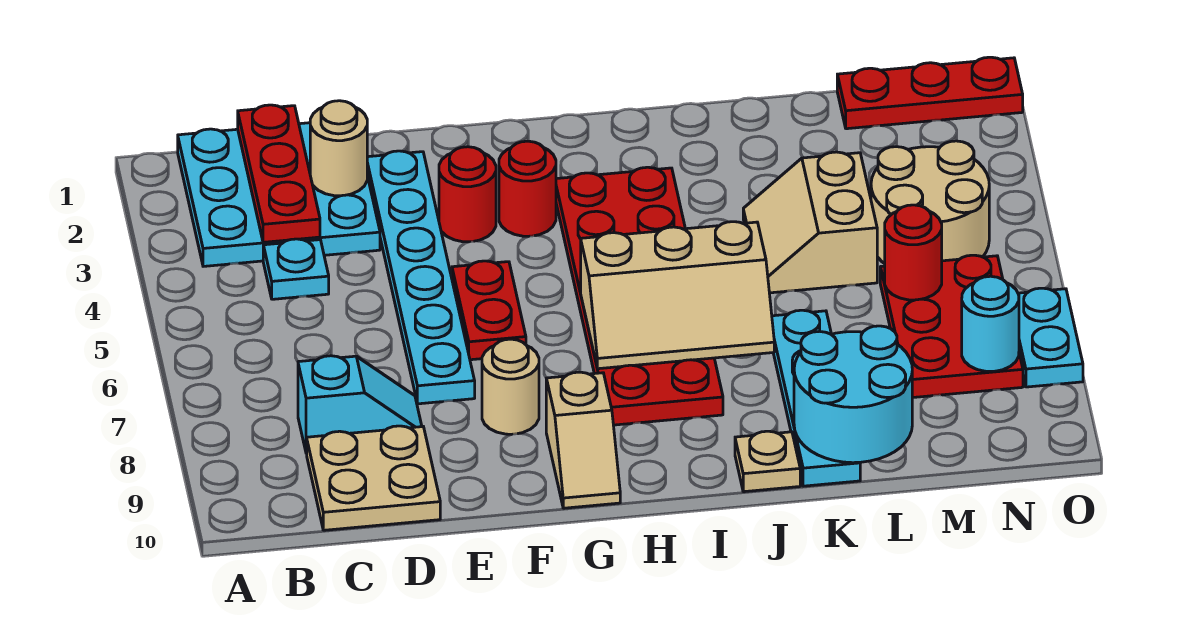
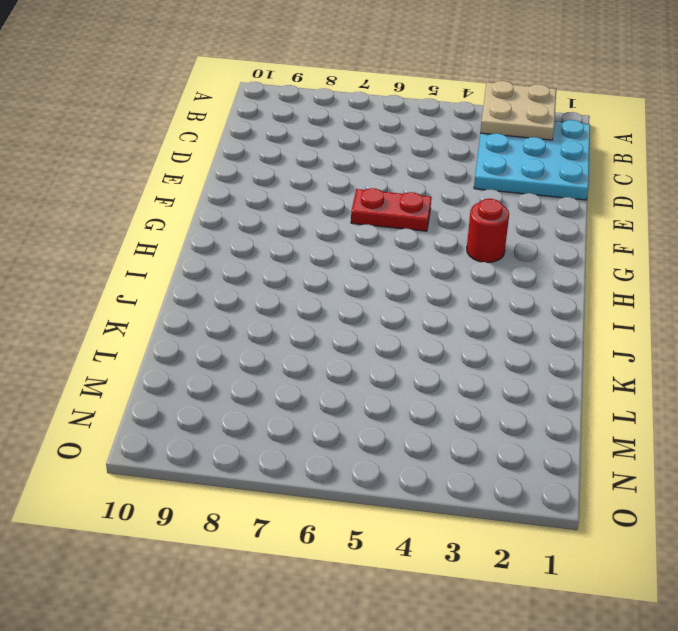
tan plate A2:B3 level 2 -> tan plate C9:D10 level 1
none -> cyan plate C4 level 1
none -> cyan slope C8:D8 level 1 top C
none -> cyan plate E2:E7 level 1

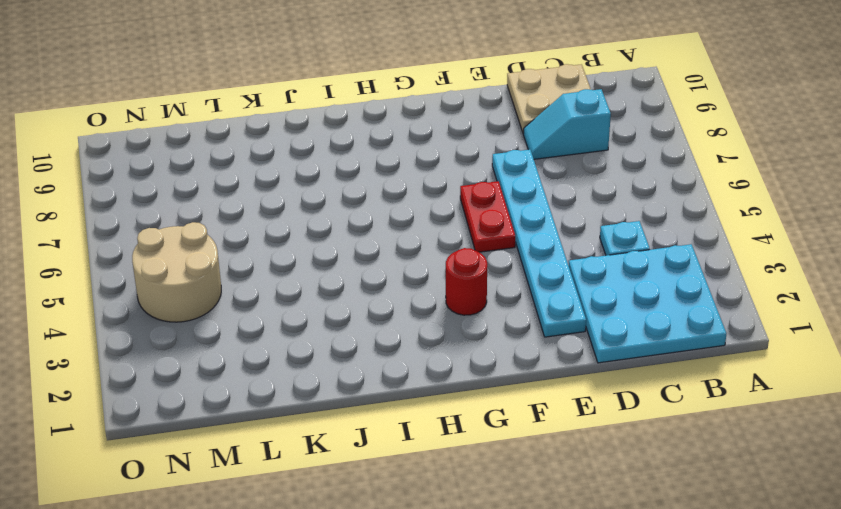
none -> red round brick F3 level 1
none -> tan round brick F8 level 1
none -> tan slope G9:G10 level 1 top 9

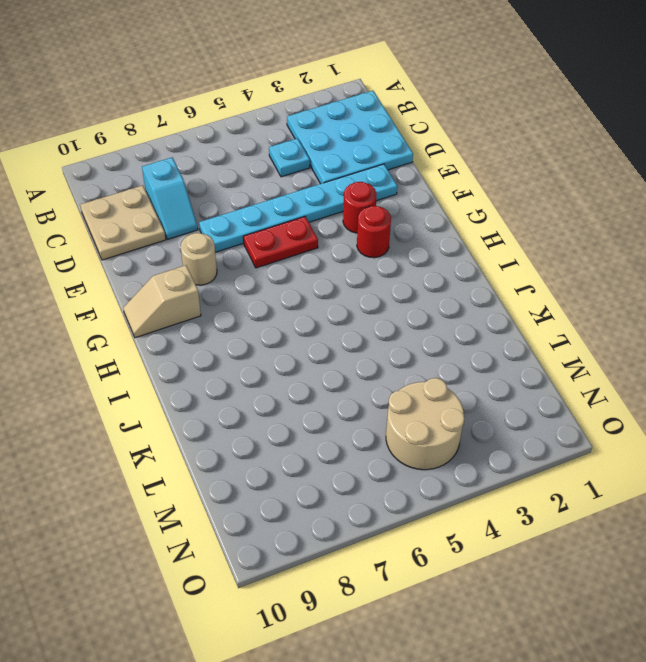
none -> red plate H3:I8 level 1
none -> tan plate J10 level 1
none -> tan slope K4:L5 level 1 top L

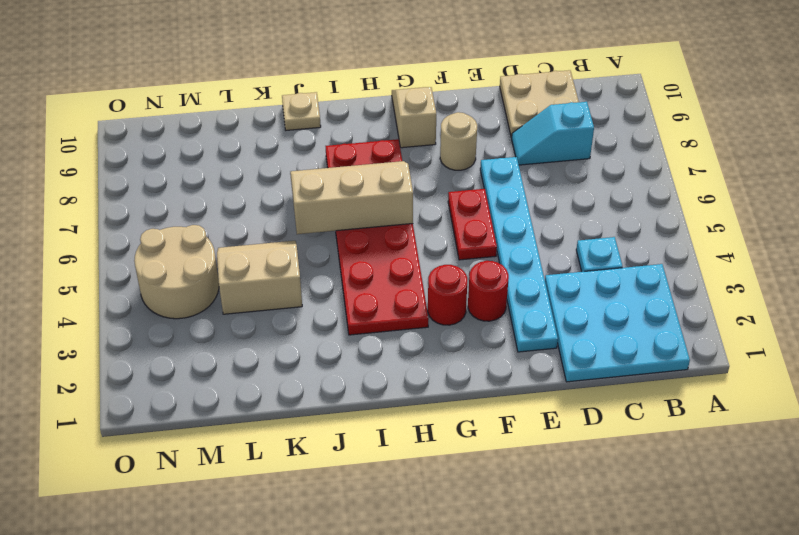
tan slope K4:L5 level 1 top 4 -> tan slope K4:L5 level 1 top L
none -> cyan plate K7:K10 level 1
none -> red plate M1:O1 level 1
none -> red plate M6:N8 level 1

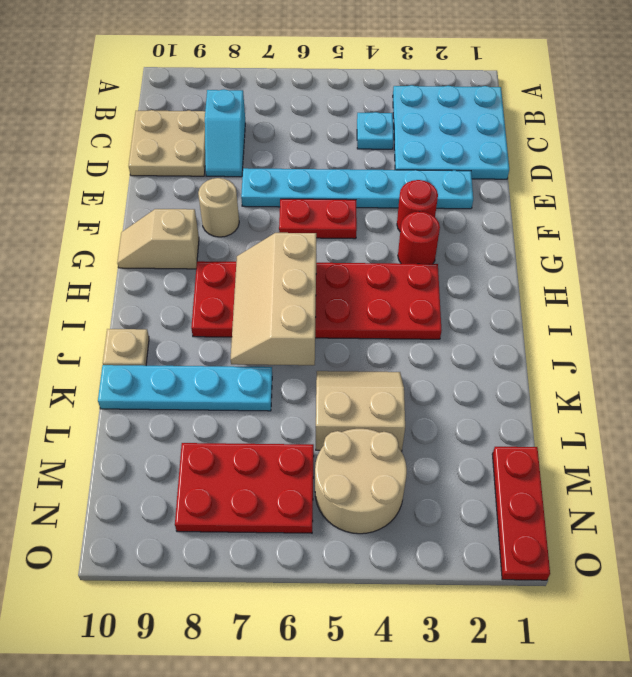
none -> cyan plate O7:O8 level 1
none -> red plate C1:C3 level 2
none -> tan round brick D2 level 2

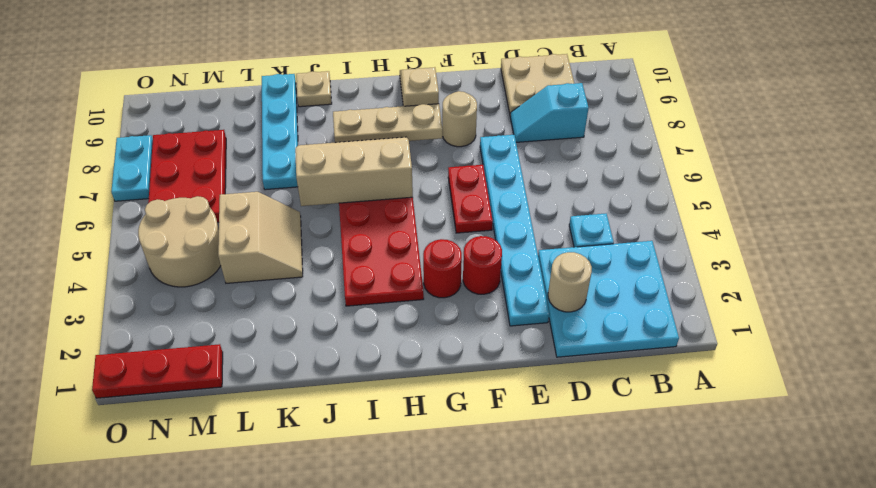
tan plate G8:I8 level 2 -> none
none -> red plate C1:C3 level 2
none -> cyan round brick K9:L10 level 2
none -> red round brick M6 level 2

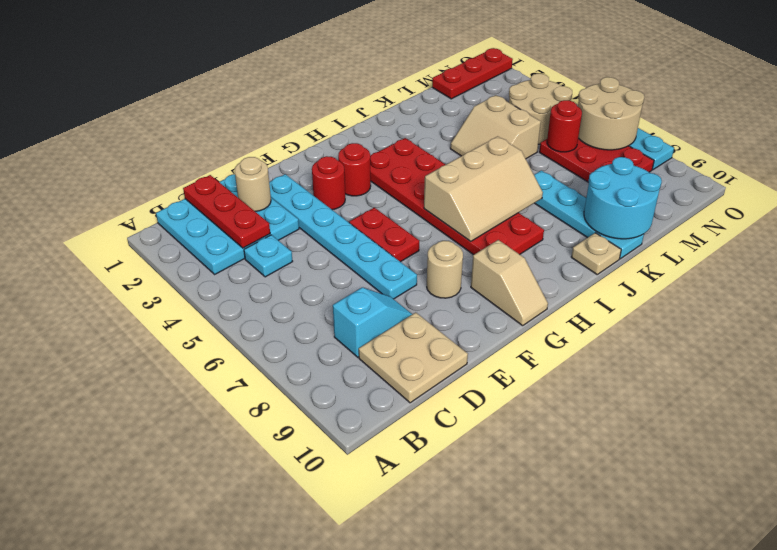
tan round brick N6:O7 level 2 -> none
none -> cyan round brick N8 level 2

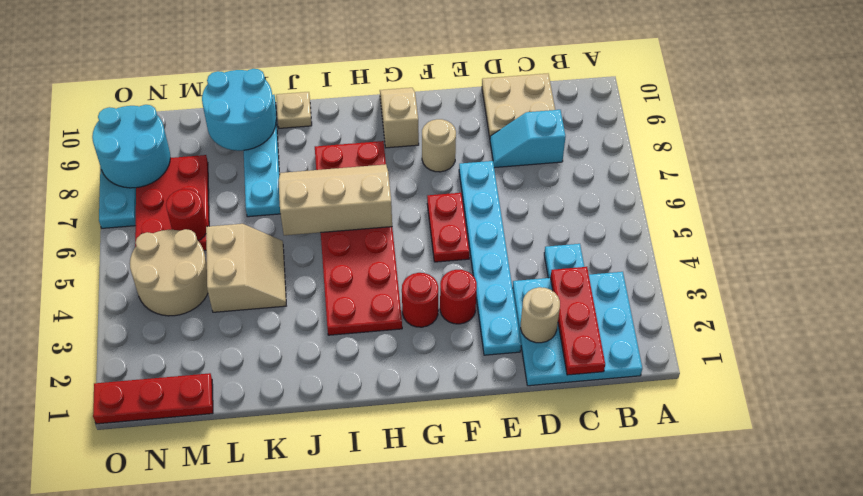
cyan round brick N8:O9 level 2 -> cyan round brick N8 level 2

